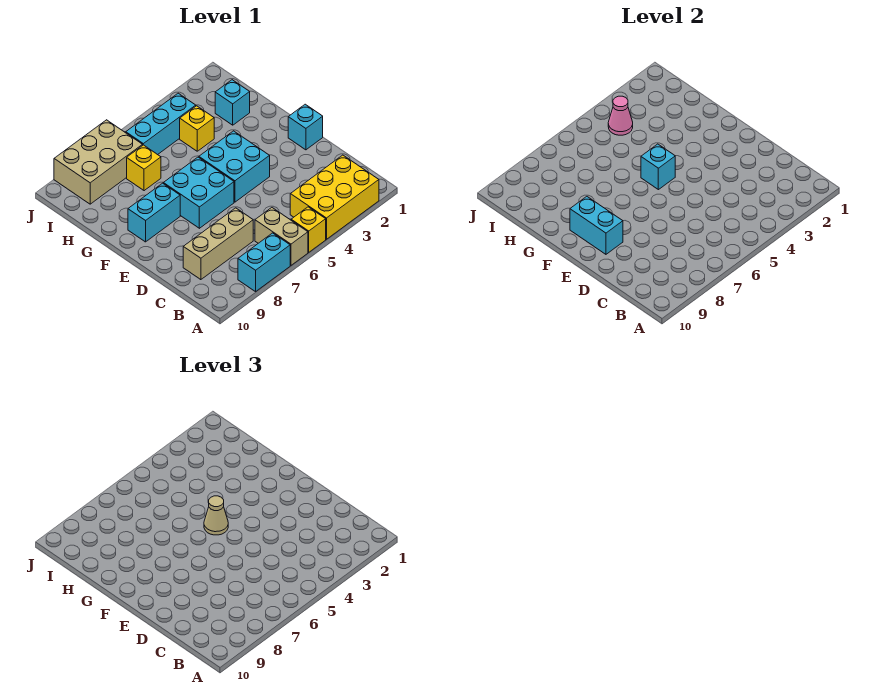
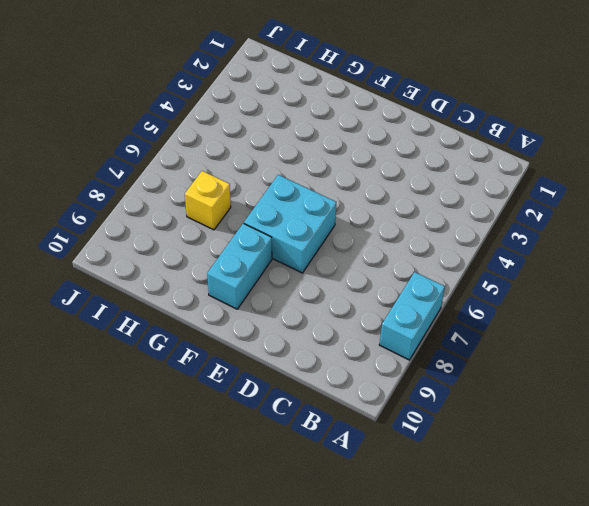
none -> yellow brick A2:B4 level 1
none -> yellow brick A5 level 1
none -> tan brick A6:B6 level 1

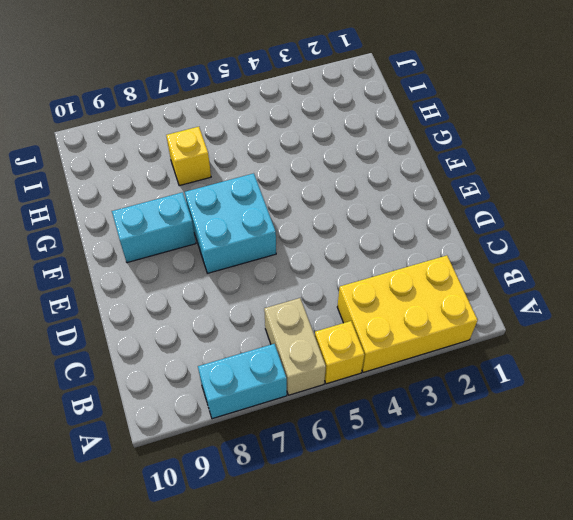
none -> tan brick C7:C9 level 1
none -> cyan brick E1 level 1
none -> cyan brick E4:F5 level 1

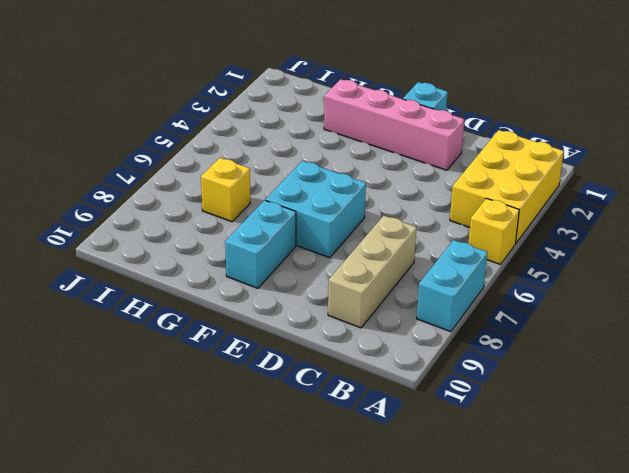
pink brick D2:G2 level 1 -> none
none -> tan brick A6:B6 level 1
none -> cyan brick E4:F5 level 1
none -> cyan brick H2 level 1

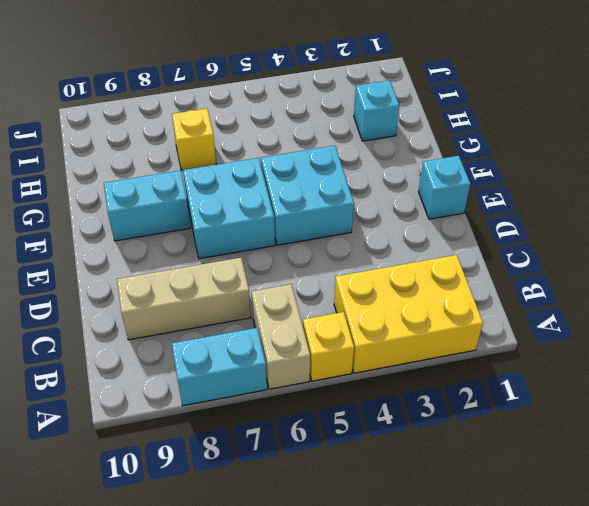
none -> yellow brick H4 level 1
none -> cyan brick I4:I6 level 1
none -> tan brick I7:J9 level 1

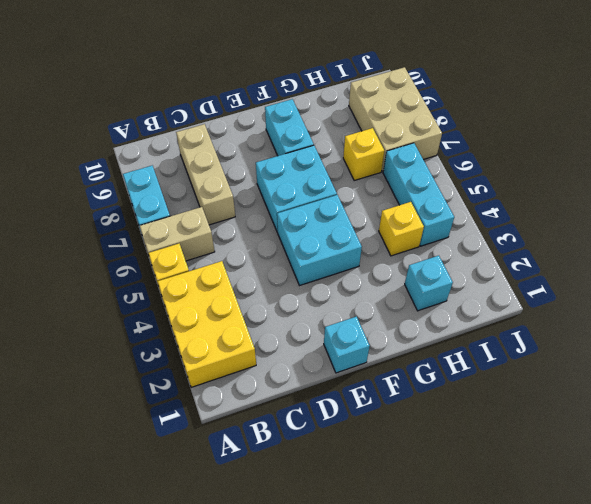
none -> cyan brick E9:F9 level 2
none -> cyan brick F5 level 2
none -> pink cone I4 level 2

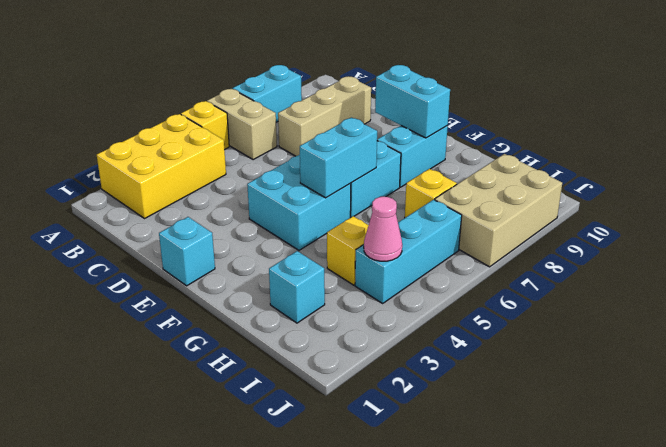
cyan brick F5:F6 level 2 -> cyan brick F5 level 2
none -> tan cone F5 level 3

